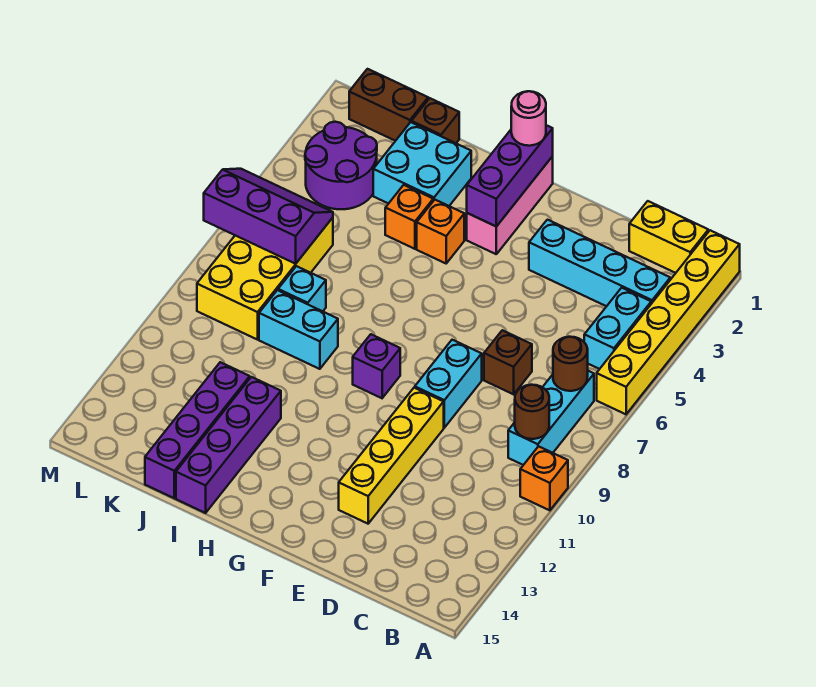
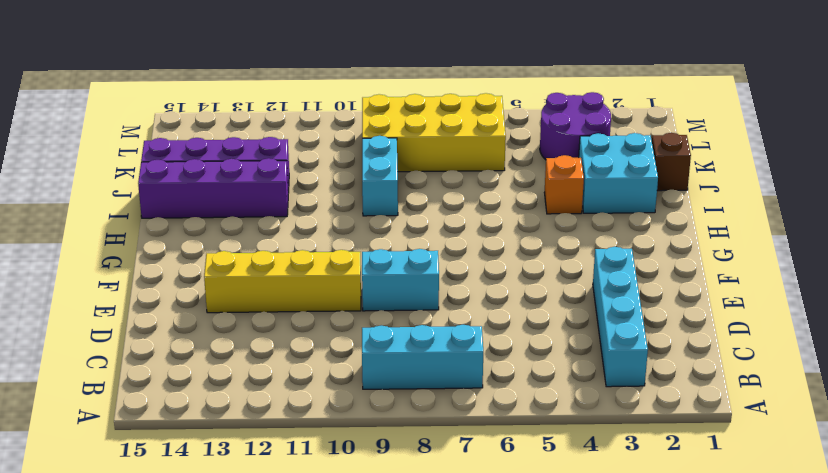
none -> yellow brick A1:A6 level 1
none -> orange brick A10 level 1
none -> yellow brick B1:C1 level 1

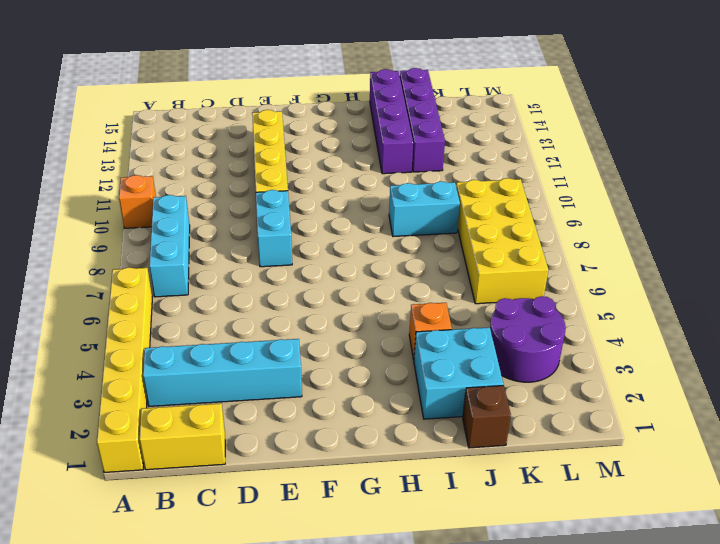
none -> cyan brick B4:B5 level 1
none -> brown brick D7 level 1
none -> pink brick G1:G3 level 1

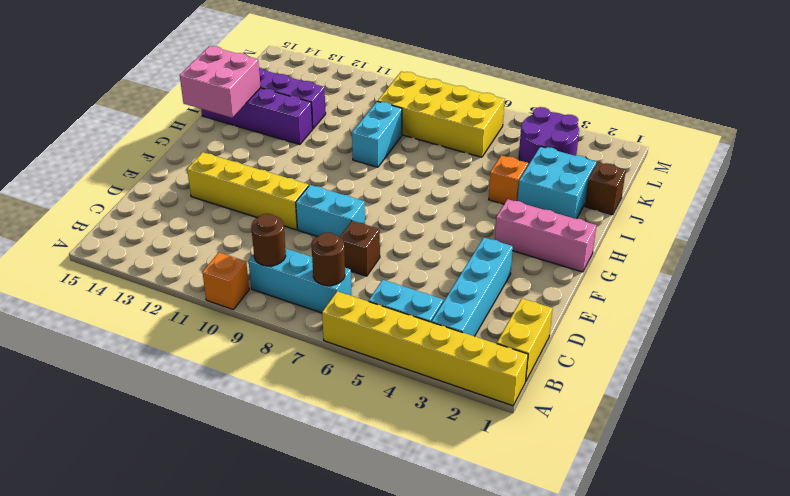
pink brick H14:I15 level 2 -> none
none -> purple brick G9 level 1
none -> orange brick H4 level 1
none -> cyan brick J8 level 1

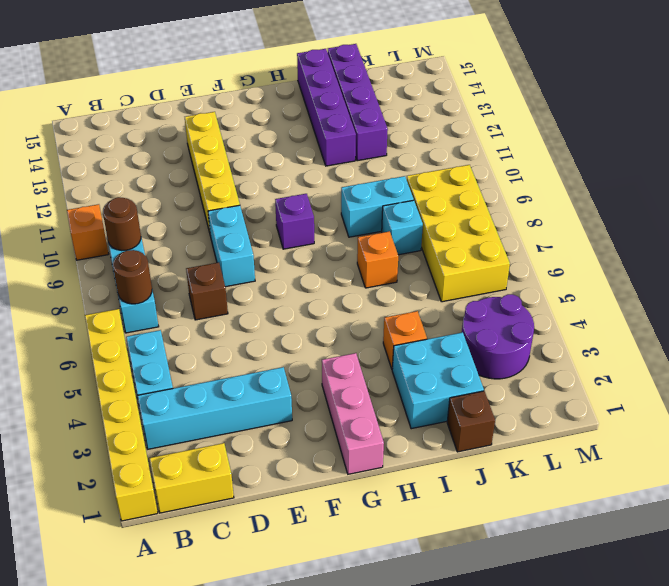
orange brick I7 level 1 -> orange brick H4 level 1
none -> brown brick K1:L1 level 1
none -> purple brick G1:G3 level 2
none -> purple slope K6:M7 level 2 top 7

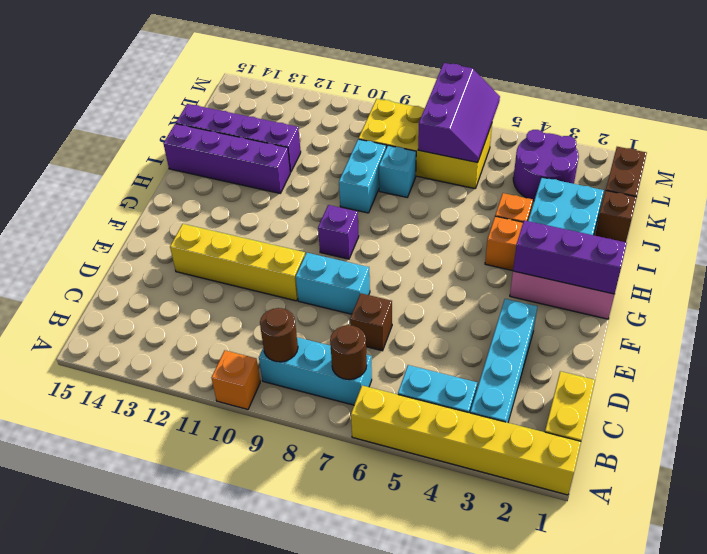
none -> pink round brick G1 level 3

